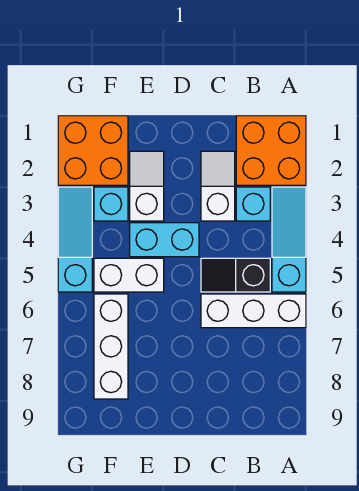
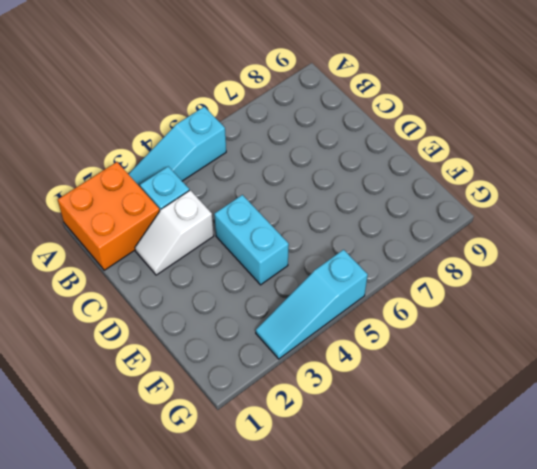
none -> white brick A6:C6 level 1
none -> black slope B5:C5 level 1 top B
none -> white slope E2:E3 level 1 top 3

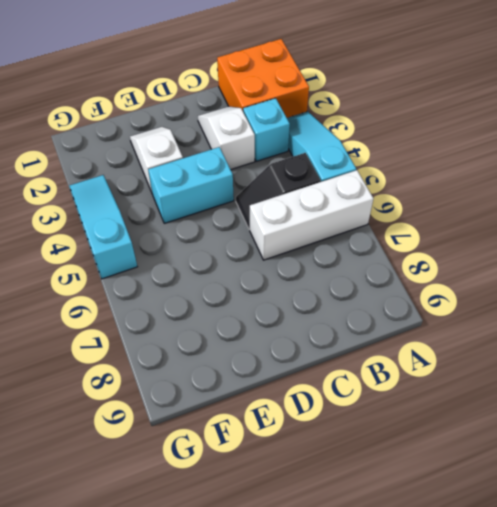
none -> white brick E5:F5 level 1
none -> orange brick F1:G2 level 1
none -> cyan brick F3 level 1

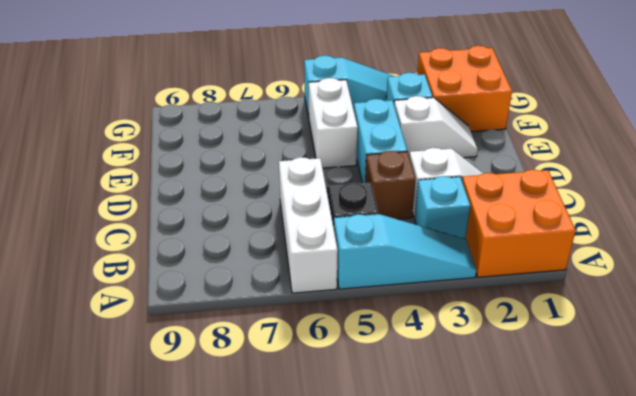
brown brick C4 level 1 -> none
none -> white brick F6:F8 level 1

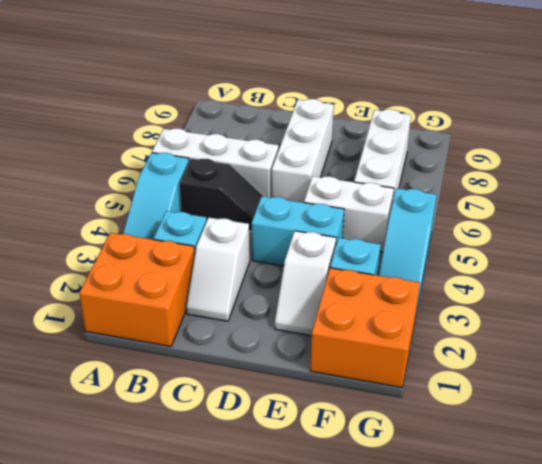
white brick D6:D8 level 1 -> none

